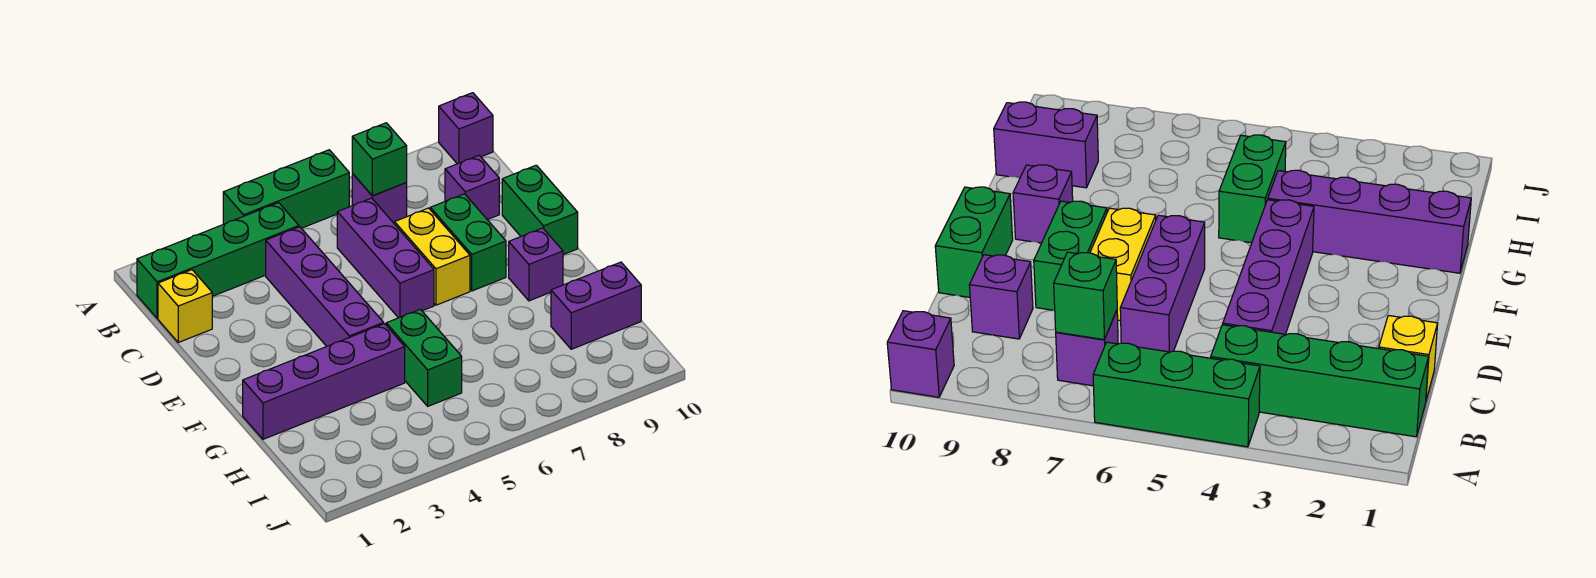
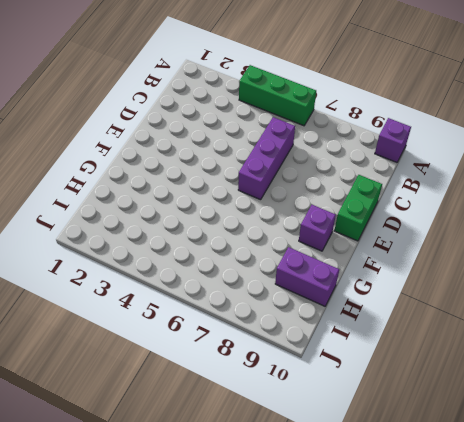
none -> green brick B1:B4 level 1
none -> purple brick B7 level 1
none -> yellow brick C1 level 1

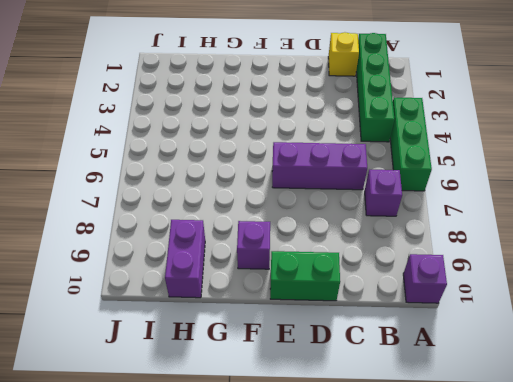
none -> purple brick C4:F4 level 1
none -> purple brick C9 level 1
none -> yellow brick D7:E7 level 1

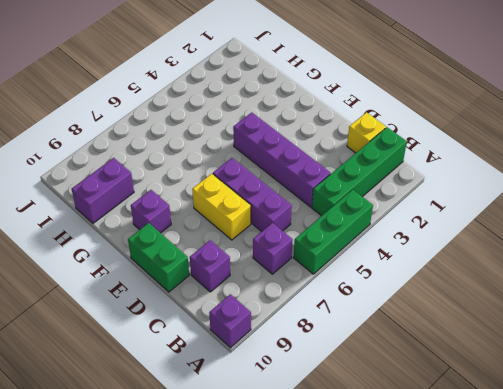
none -> green brick D8:E8 level 1
none -> purple brick G1:G4 level 1
none -> green brick G5:H5 level 1

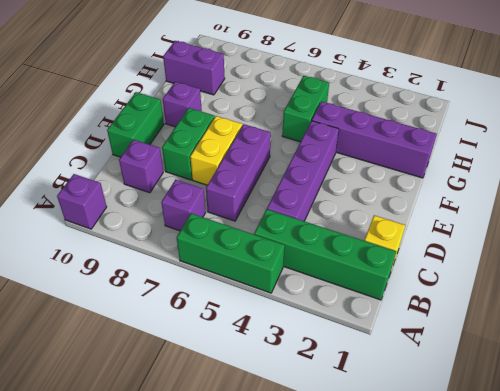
none -> green brick B7 level 2

